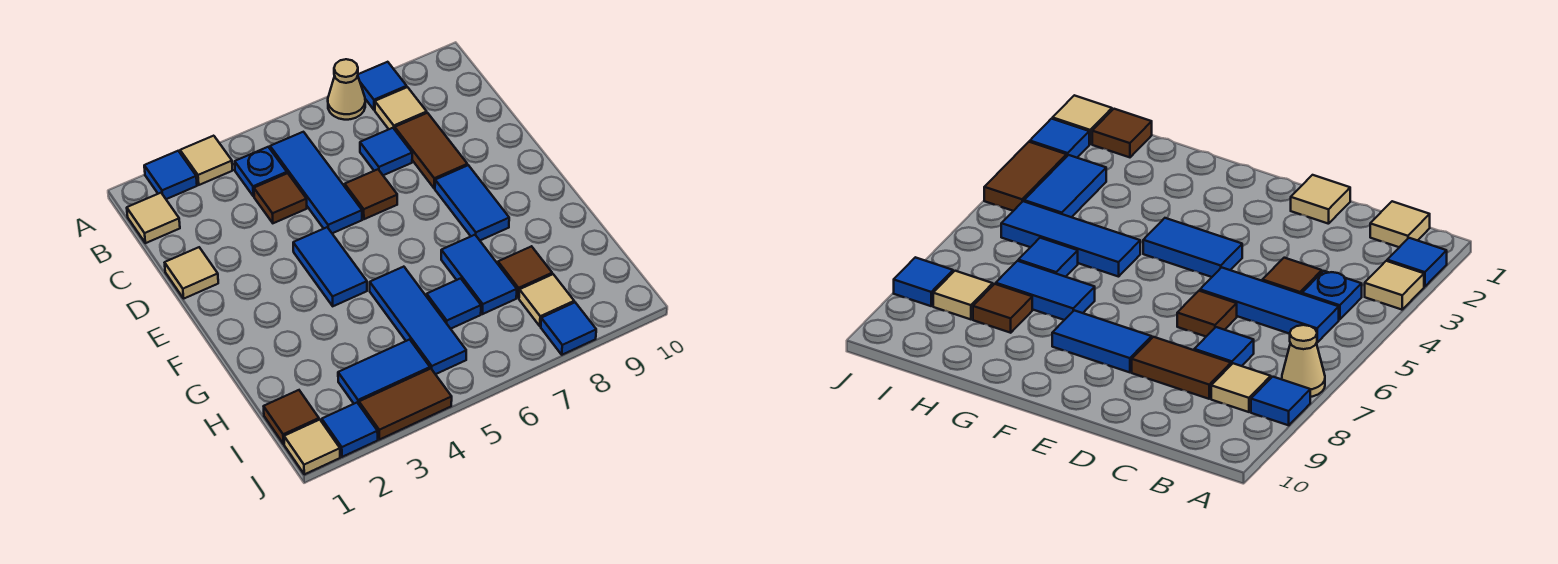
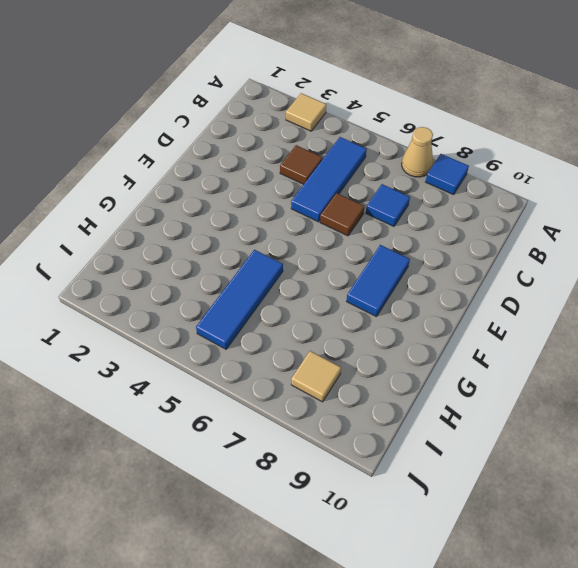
none -> blue tile A2 level 1
none -> tan tile B1 level 1
none -> blue plate B4 level 1

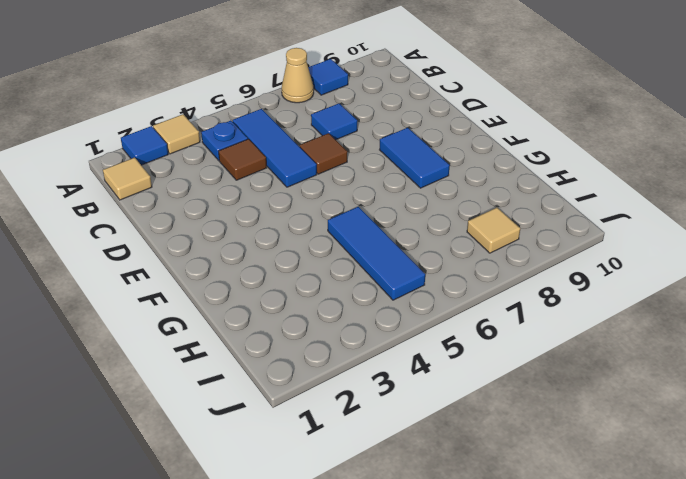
none -> tan tile B8 level 1
none -> brown tile C8:D8 level 1
none -> tan tile D1 level 1

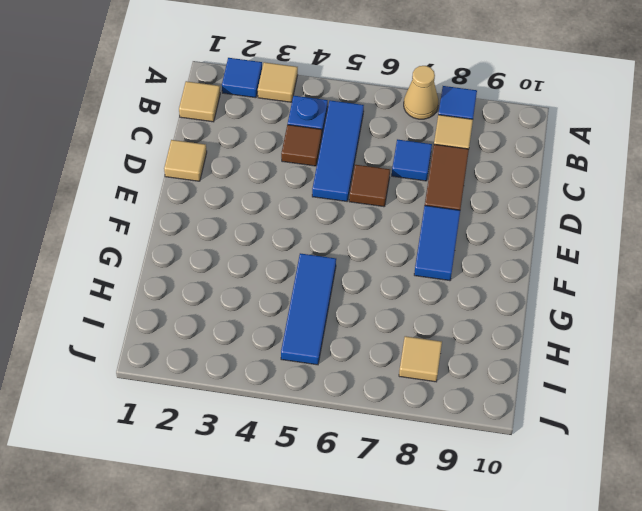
none -> blue tile E4:F4 level 1
none -> blue tile G7:H7 level 1
none -> blue tile H6 level 1

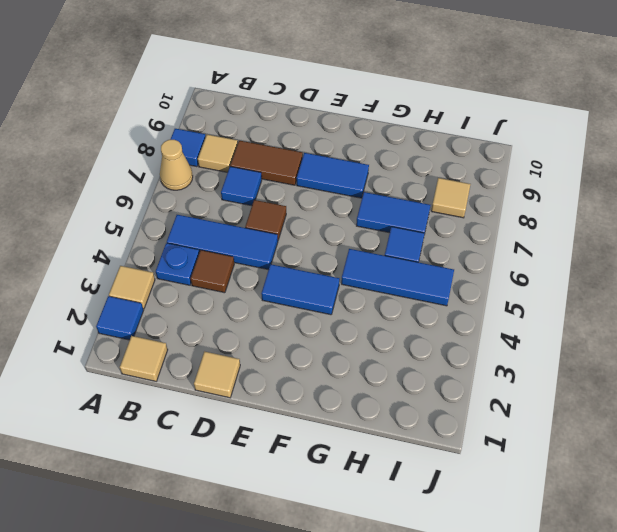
none -> brown tile H8 level 1
none -> brown tile I1 level 1
none -> blue tile I3:I4 level 1

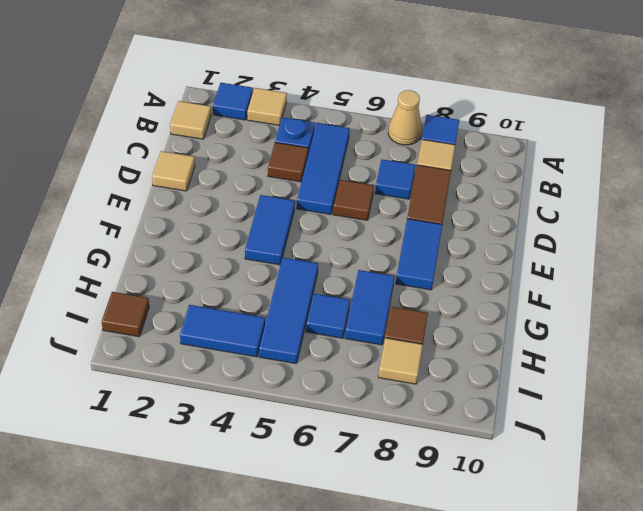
none -> tan tile J1 level 1
none -> blue tile J2 level 1
none -> brown tile J3:J4 level 1

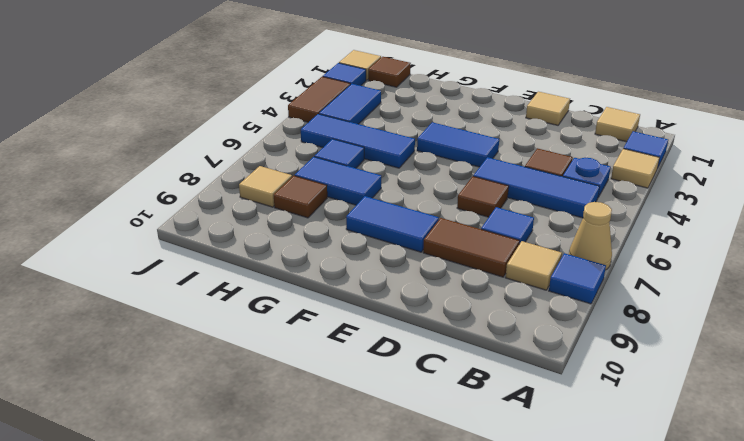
none -> blue tile J8 level 1

